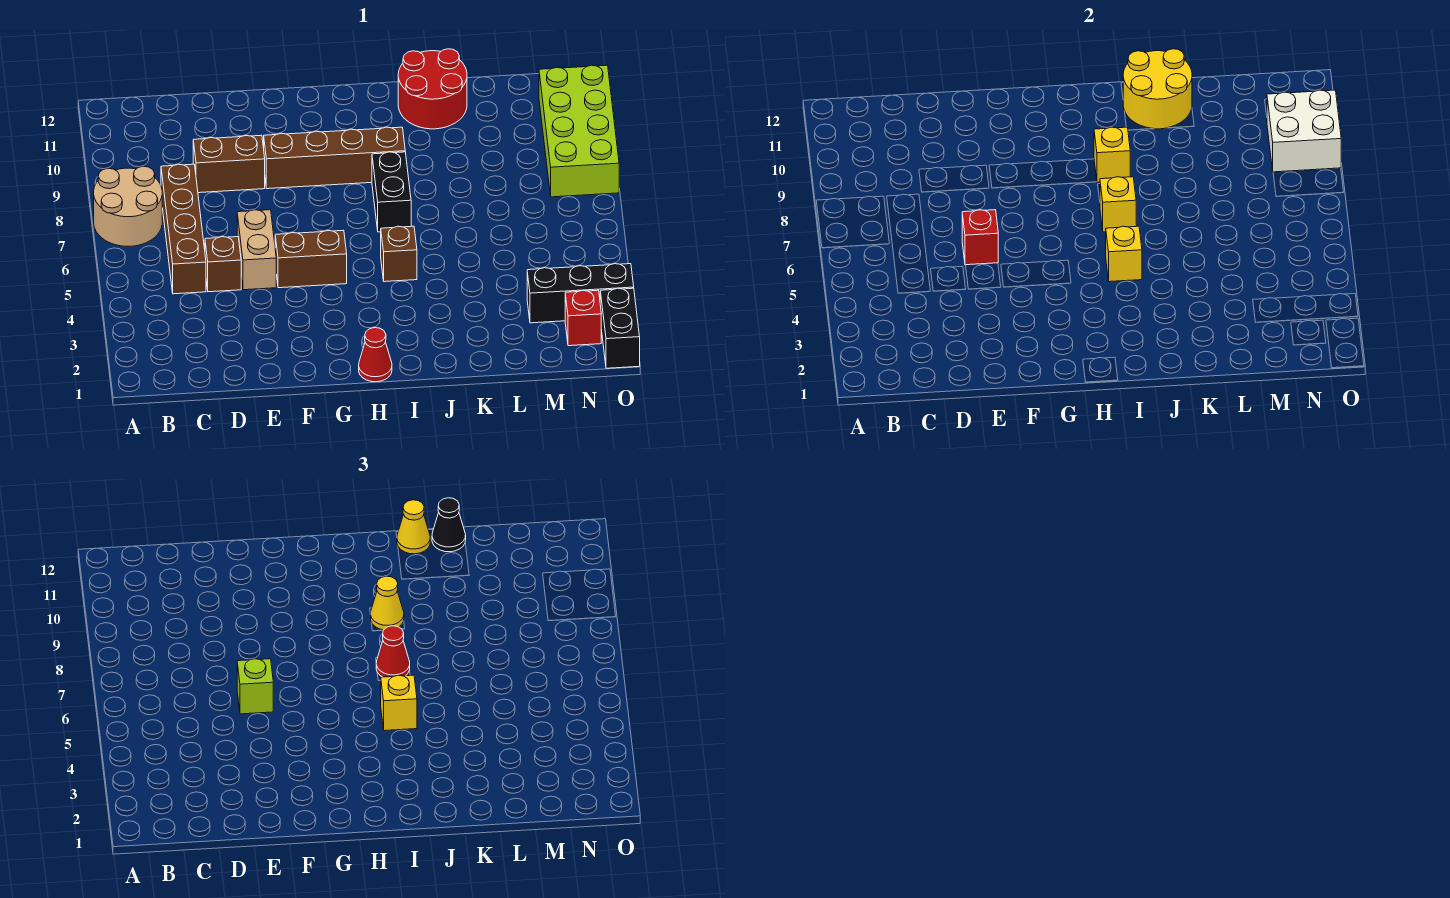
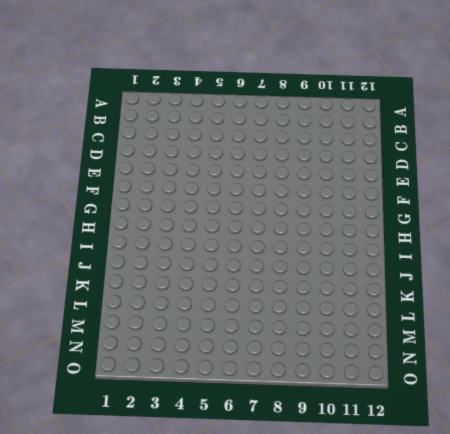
none -> tan round brick A7:B8 level 1
none -> brown brick C5:C8 level 1
none -> brown brick D5 level 1

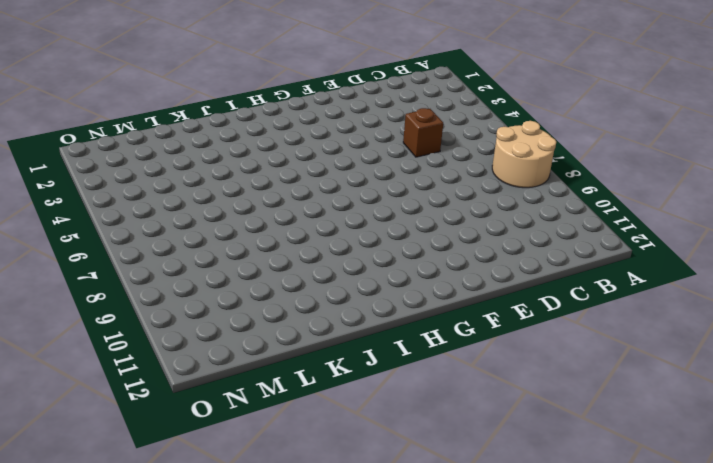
none -> brown brick C5:C8 level 1
none -> brown brick D9:E9 level 1
none -> tan brick E5:E6 level 1

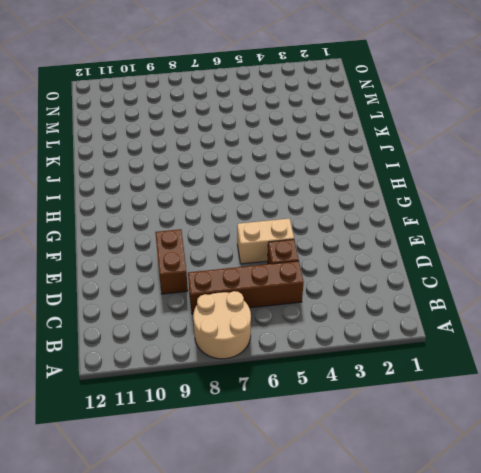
none -> brown brick F5:G5 level 1
none -> brown brick F9:I9 level 1
none -> red cone H1 level 1

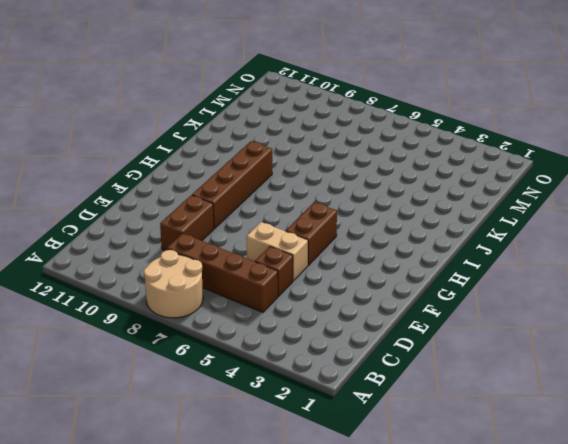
none -> red cone H1 level 1
none -> brown brick I5 level 1
none -> black brick I7:I8 level 1

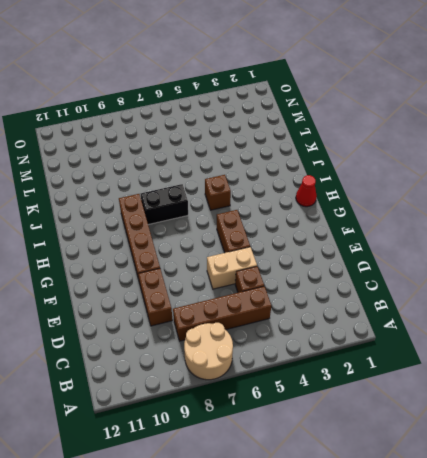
none -> red round brick J11:K12 level 1
none -> black brick M3:O3 level 1
none -> red brick N2 level 1

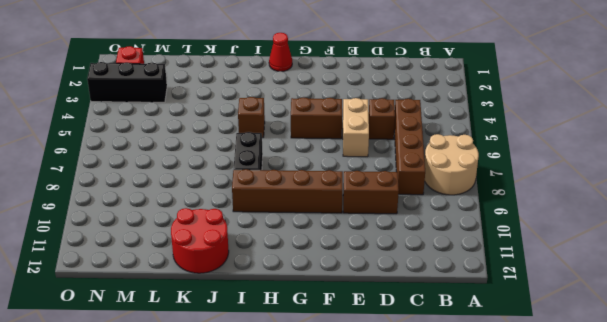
none -> lime brick N8:O11 level 1
none -> black brick O1:O2 level 1
none -> red brick E6 level 2

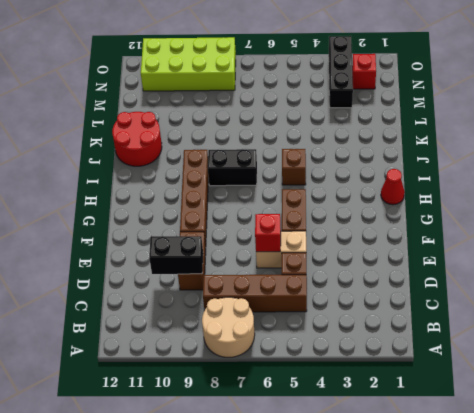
black brick D9:D10 level 2 -> black brick O1:O2 level 1
none -> yellow brick I5 level 2
none -> yellow brick I7 level 2
none -> yellow brick I9 level 2

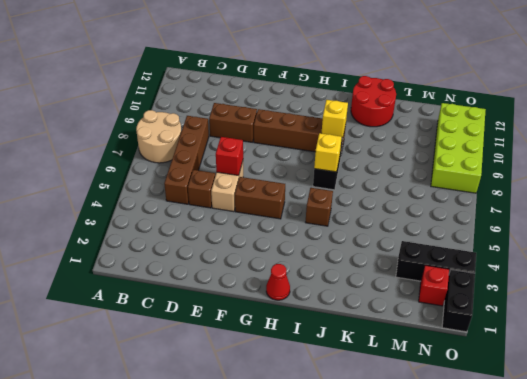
none -> yellow brick I5 level 2
none -> yellow round brick J11:K12 level 2
none -> white brick N9:O10 level 2

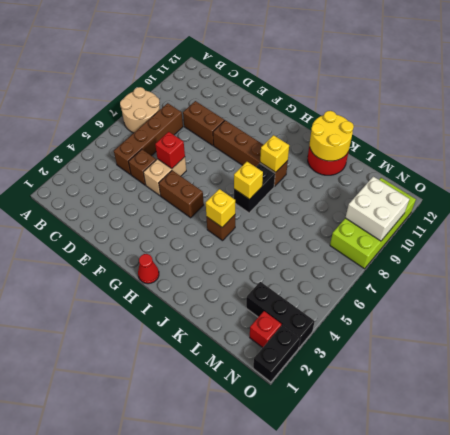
none -> lime brick E6 level 3
none -> yellow brick I5 level 3
none -> red cone I7 level 3

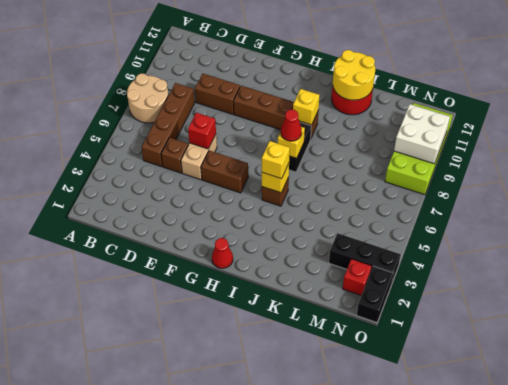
none -> lime brick E6 level 3
none -> yellow cone I9 level 3
none -> yellow cone J12 level 3

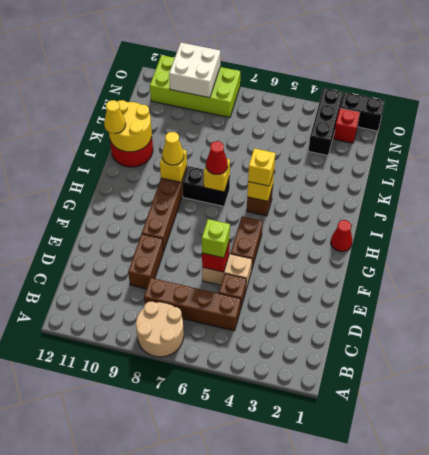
none -> black cone K12 level 3

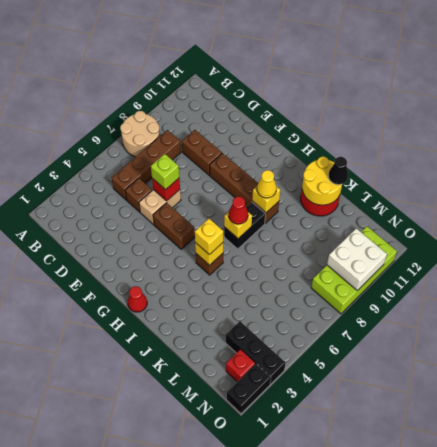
none -> yellow cone J12 level 3

